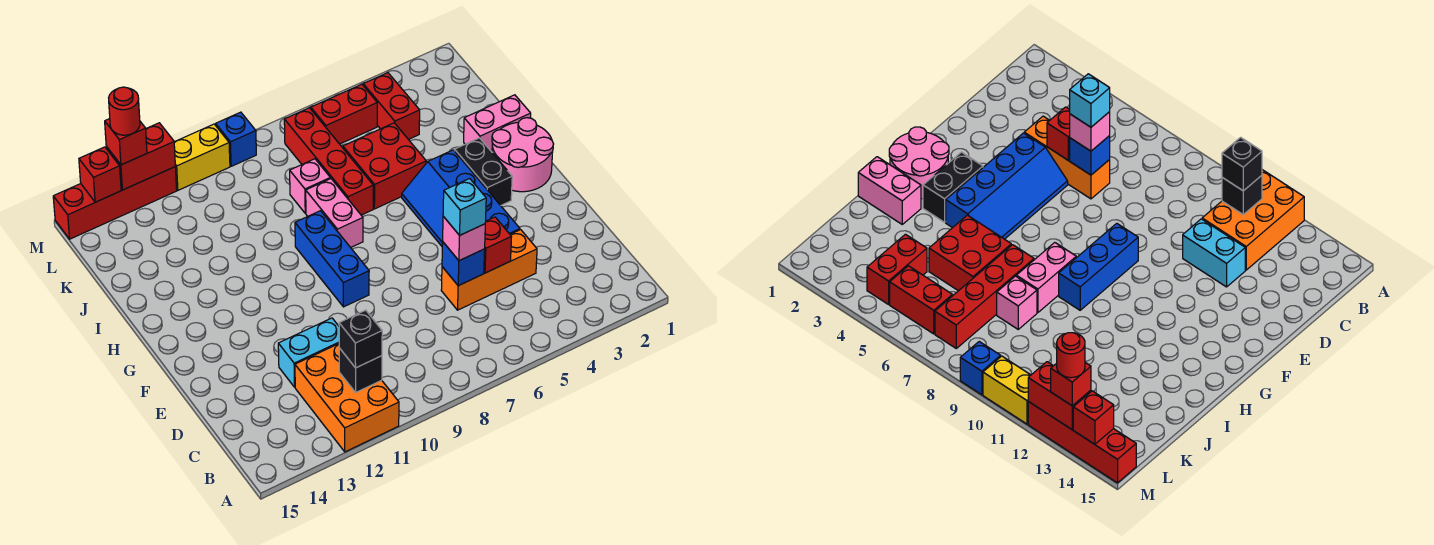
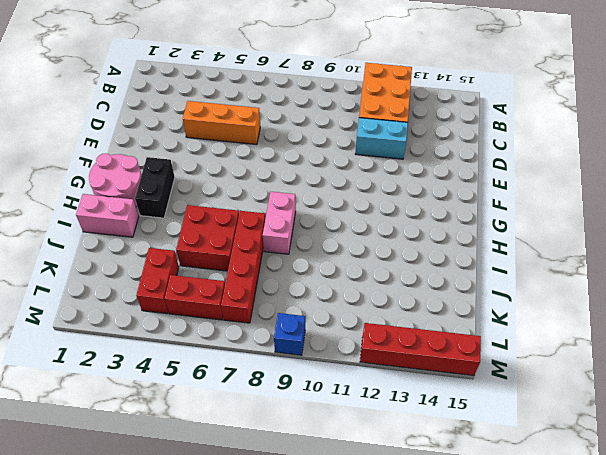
none -> blue slope E4:H5 level 1 top 4
none -> blue brick F9:H9 level 1
none -> pink brick J8 level 1

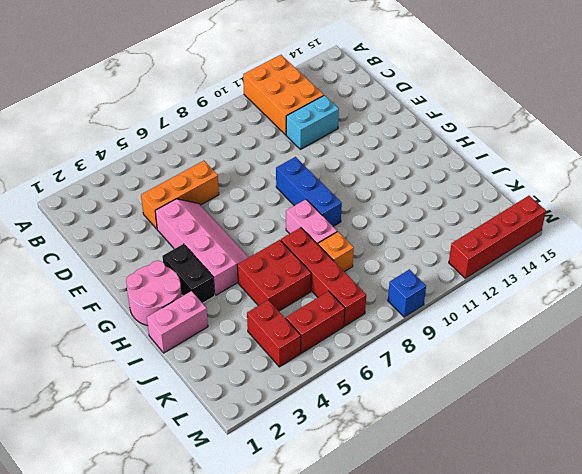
pink slope E4:H5 level 1 top 4 -> blue slope E4:H5 level 1 top 4
orange brick J8 level 1 -> pink brick J8 level 1
none -> yellow brick M10:M11 level 1
none -> black brick B11 level 2
none -> red brick D5 level 2

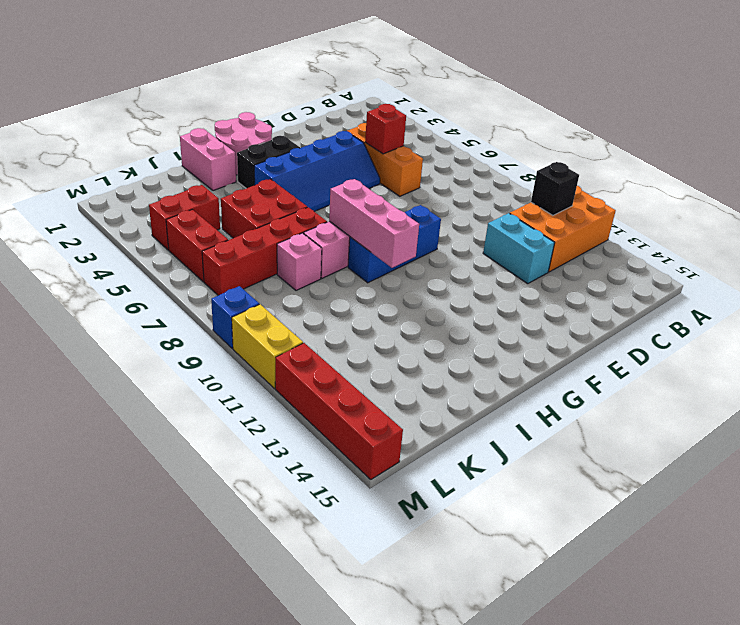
pink brick H8:H10 level 2 -> none
none -> blue brick D6 level 2
none -> red brick M12:M13 level 2
none -> red brick M14 level 2

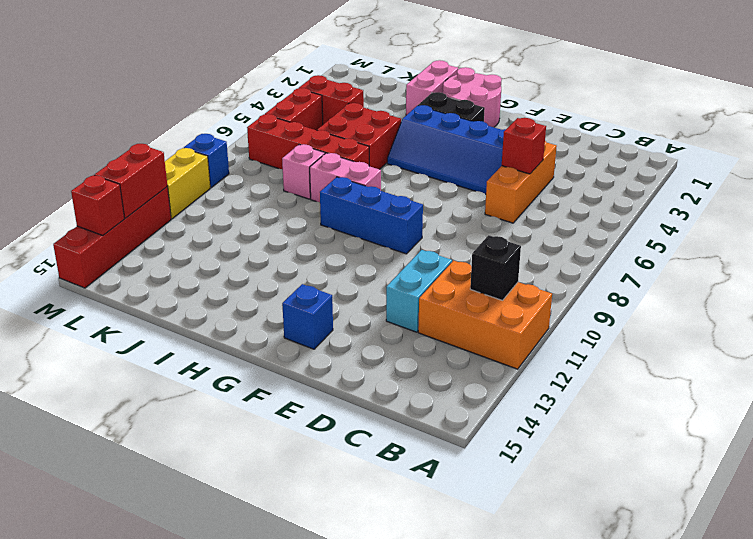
blue brick F14 level 1 -> blue brick D6 level 2
none -> black brick B11 level 3
none -> pink brick D6 level 3
none -> red brick M13 level 3

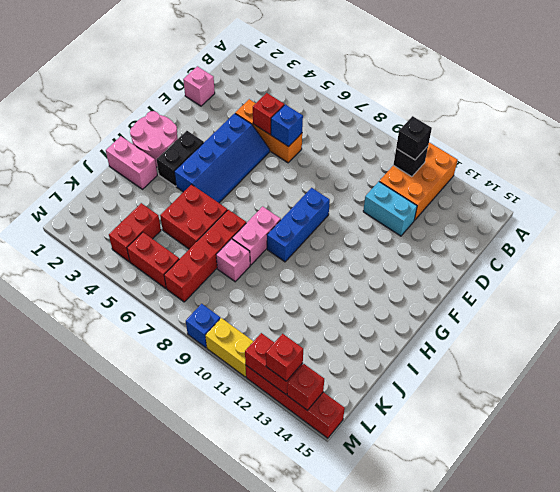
pink brick D1 level 1 -> pink brick D6 level 3
none -> cyan brick D6 level 4
none -> red round brick M13 level 4

